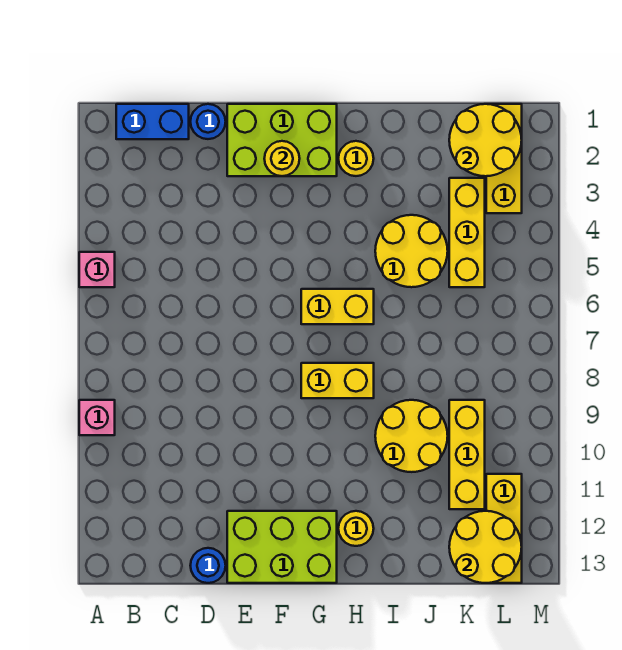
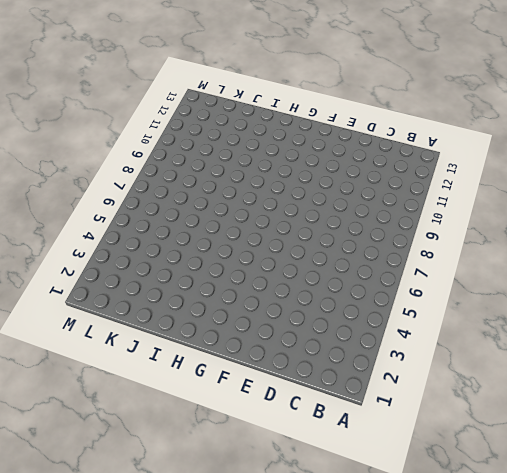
none -> pink brick A5 level 1
none -> pink brick A9 level 1
none -> blue brick B1:C1 level 1

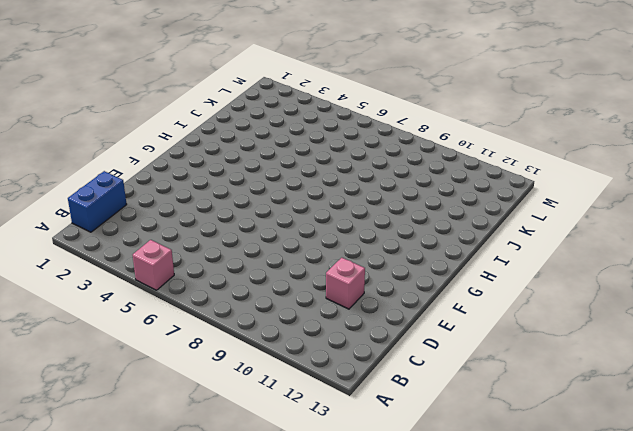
pink brick D11 level 1 -> pink brick A9 level 1
none -> blue round brick D1 level 1
none -> blue round brick D13 level 1
none -> lime brick E1:G2 level 1

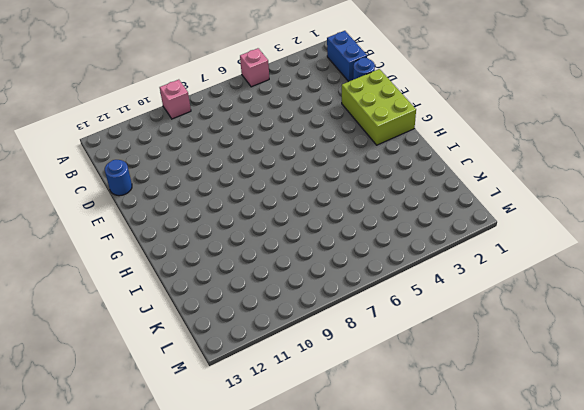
none -> lime brick E12:G13 level 1
none -> yellow brick G6:H6 level 1
none -> yellow brick G8:H8 level 1

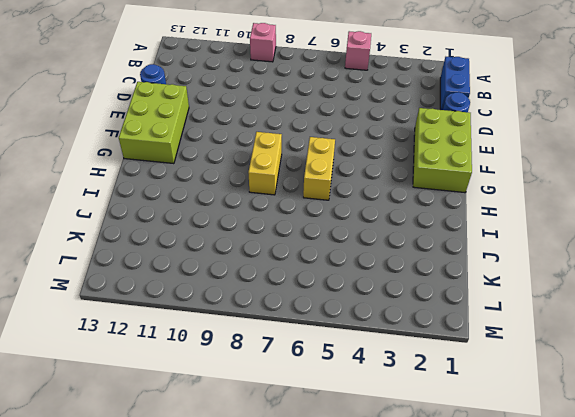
none -> yellow round brick H2 level 1
none -> yellow round brick H12 level 1
none -> yellow round brick I4:J5 level 1

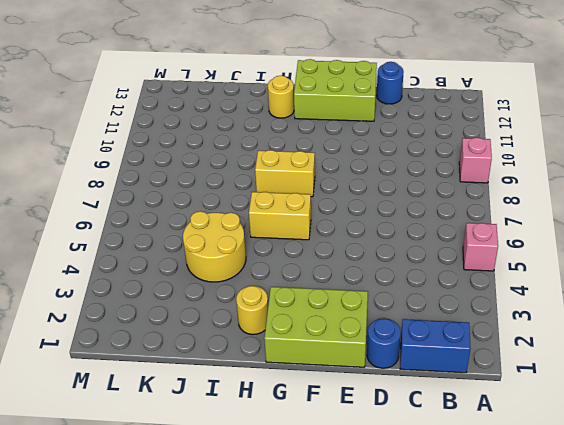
none -> yellow round brick I9:J10 level 1
none -> yellow brick K3:K5 level 1
none -> yellow brick K9:K11 level 1

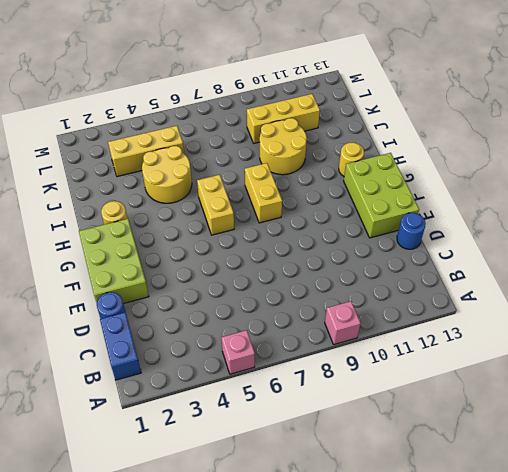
none -> yellow brick L1:L3 level 1
none -> yellow brick L11:L13 level 1
none -> yellow round brick F2 level 2

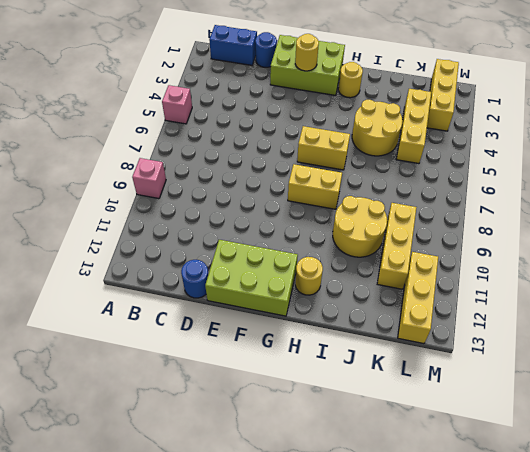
none -> yellow round brick K1:L2 level 2
none -> yellow round brick K12:L13 level 2

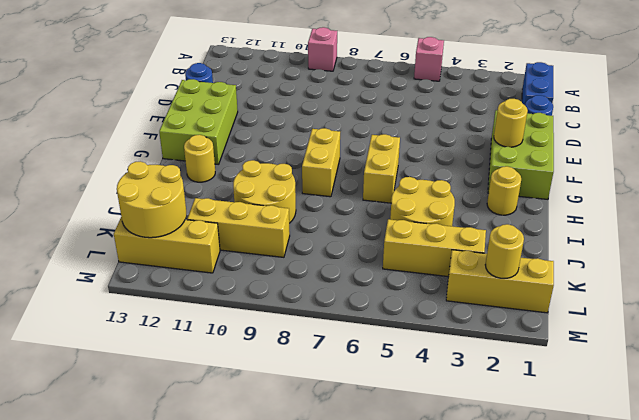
yellow round brick L2 level 2 -> yellow round brick K1:L2 level 2

